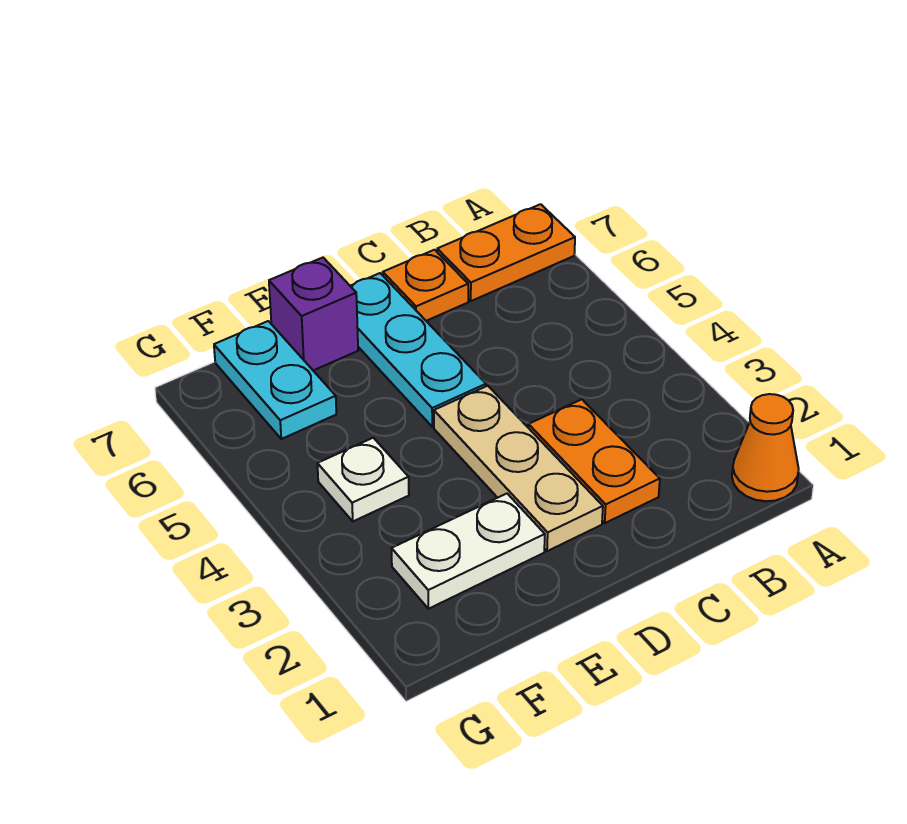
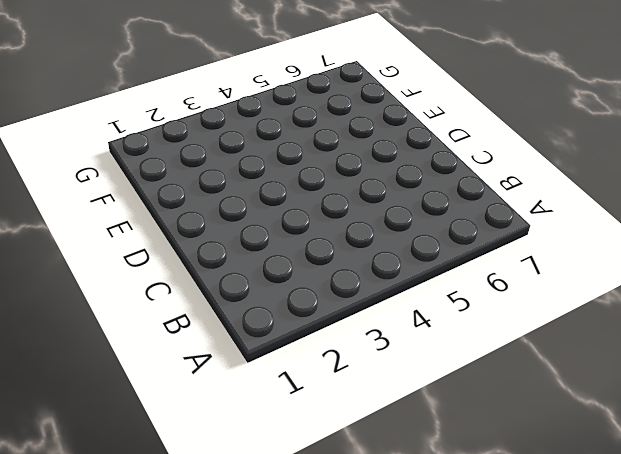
none -> orange cone A1 level 1
none -> orange plate A7:B7 level 1

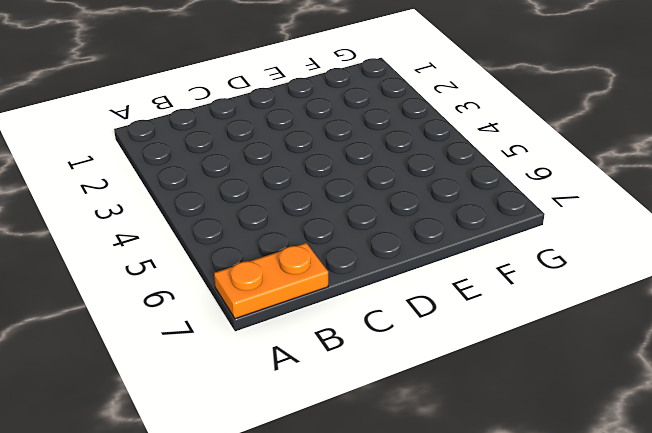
none -> orange cone A1 level 1
none -> orange plate C2:C3 level 1

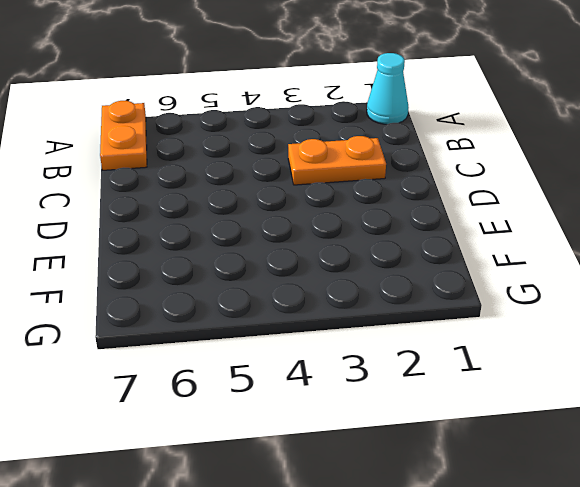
cyan cone A1 level 1 -> orange cone A1 level 1
none -> orange plate C7 level 1
none -> tan plate D2:D4 level 1

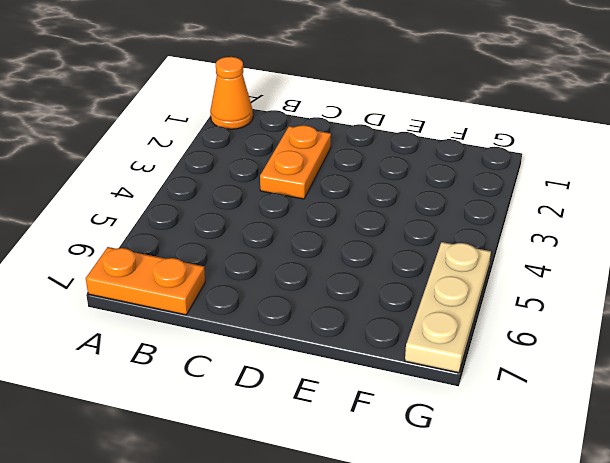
tan plate G5:G7 level 1 -> tan plate D2:D4 level 1
none -> orange plate C7 level 1
none -> cyan plate D5:D7 level 1

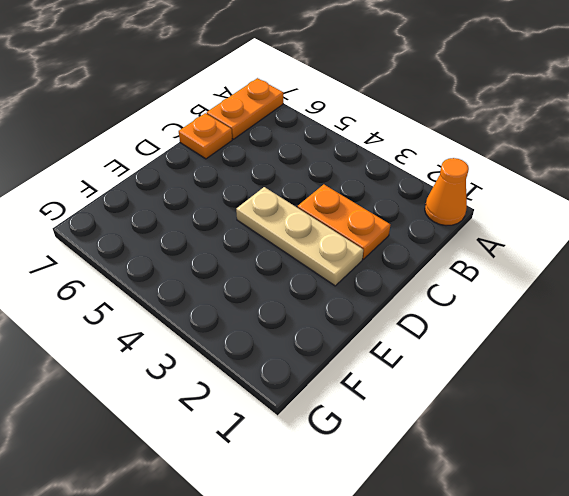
none -> cyan plate D5:D7 level 1
none -> white plate E2:F2 level 1

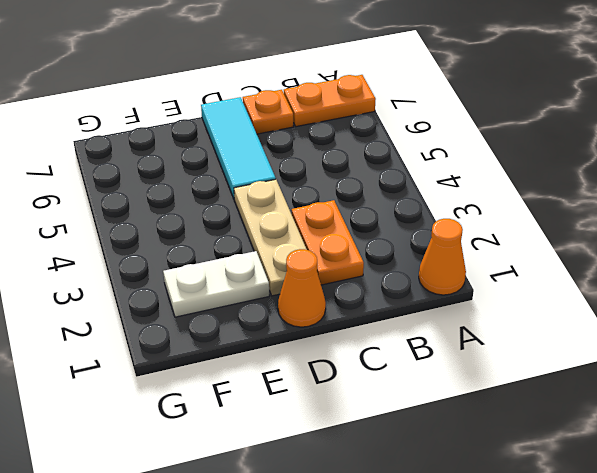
orange cone D1 level 1 -> none
cyan tile D5:D7 level 1 -> cyan plate D5:D7 level 1
none -> purple brick E7 level 1
none -> white plate F4 level 1

